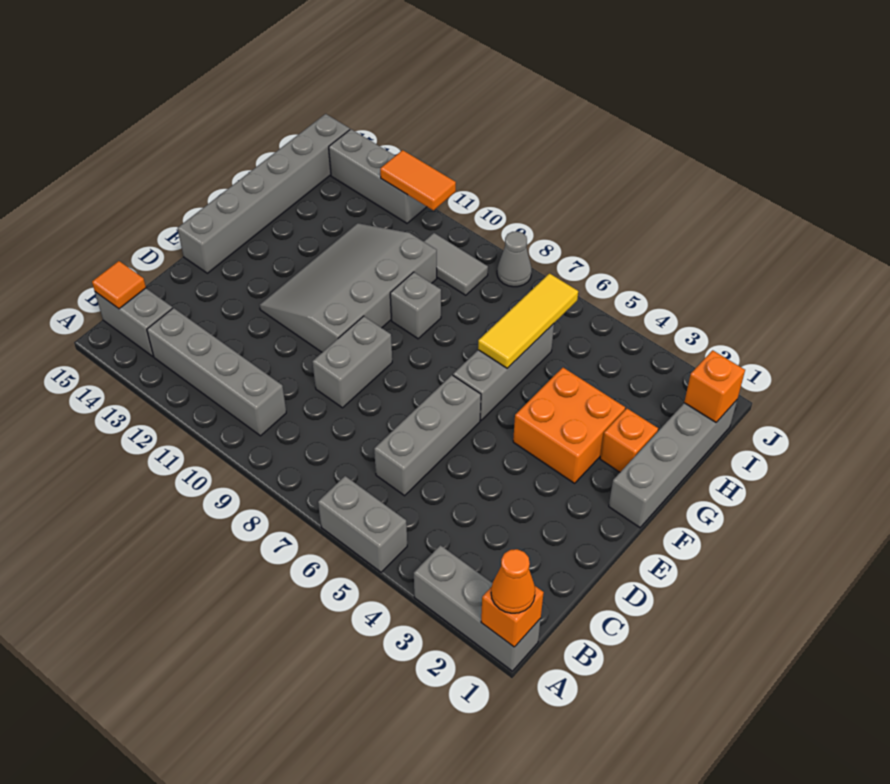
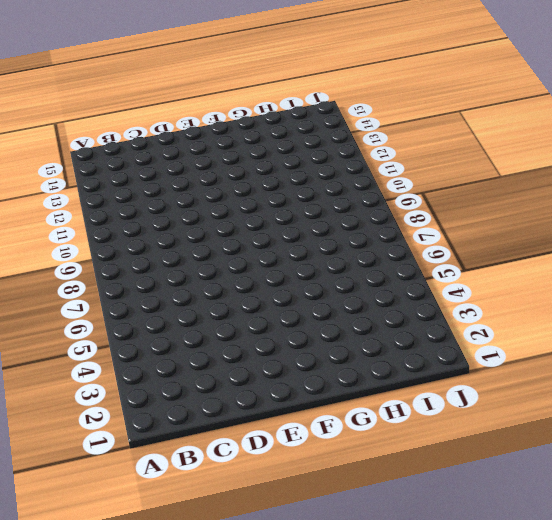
none -> grey brick A1:A3 level 1
none -> grey brick A5:A6 level 1
none -> grey brick B10:B13 level 1

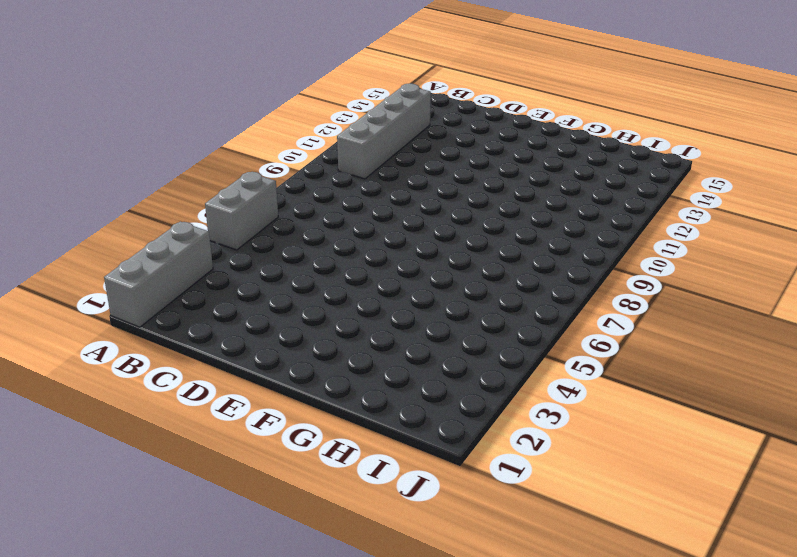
none -> grey brick B14:B15 level 1
none -> grey brick C6:E6 level 1
none -> grey brick D9:E9 level 1

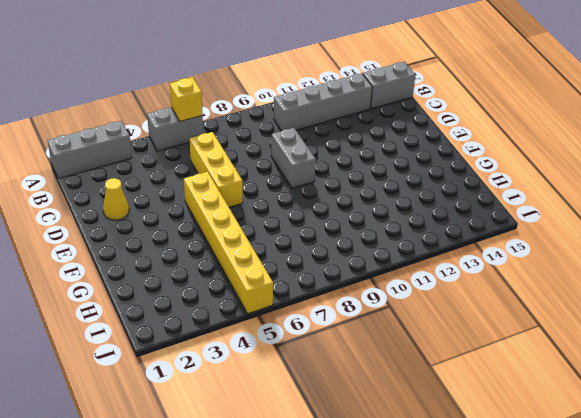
yellow brick A6 level 2 -> none
yellow brick C6:E6 level 1 -> grey brick C6:E6 level 1
yellow cone D2 level 1 -> none
yellow brick E5:J5 level 1 -> none
none -> grey slope E10:H12 level 1 top 10
none -> grey brick E15:J15 level 1
none -> grey brick F1:I1 level 1

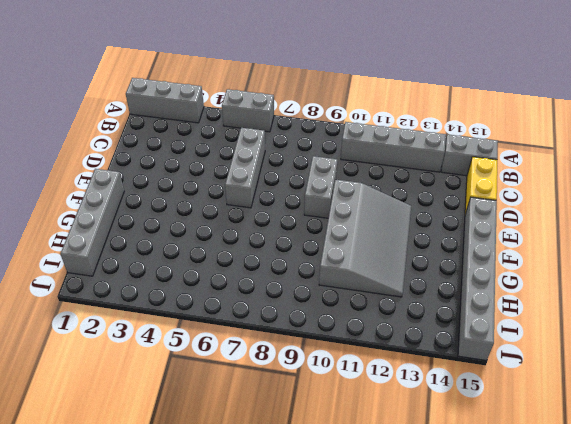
yellow brick C15:D15 level 1 -> none
none -> orange brick F3:G4 level 1
none -> grey brick F6:H6 level 1
none -> orange brick G2 level 1

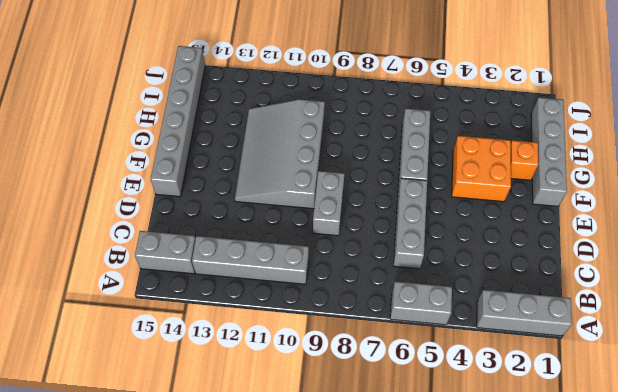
none -> grey brick G9 level 1
none -> grey tile I9:I10 level 1
none -> grey cone J8 level 1

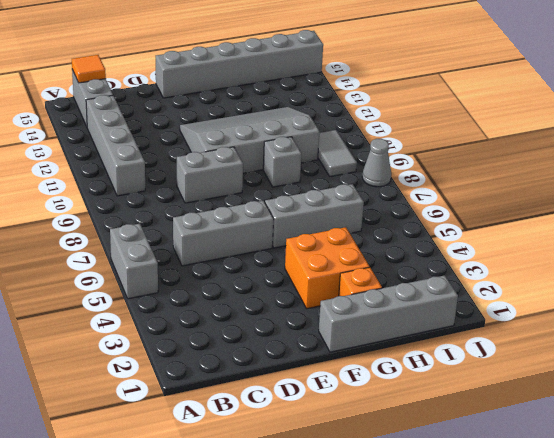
none -> grey brick A1:A3 level 1
none -> grey brick J12:J14 level 1
none -> orange brick A1 level 2

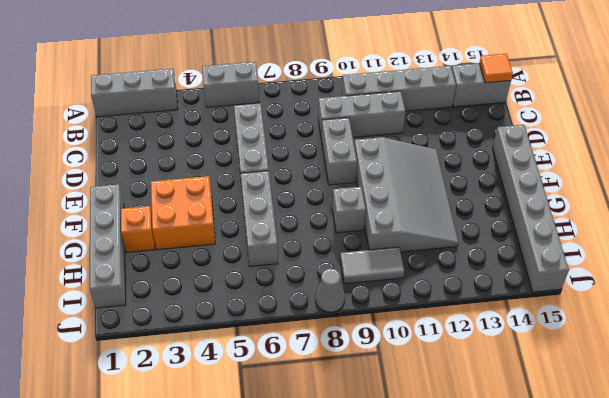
grey brick C9:C11 level 1 -> grey brick J12:J14 level 1
none -> orange brick A1 level 2
none -> yellow tile G6:I6 level 2
none -> orange brick I1 level 2

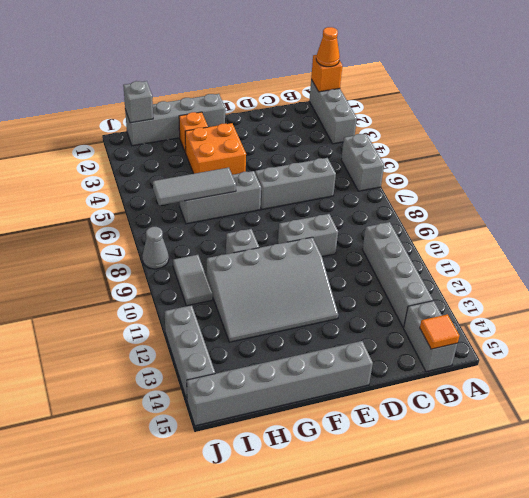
grey tile G6:I6 level 2 -> yellow tile G6:I6 level 2
grey brick I1 level 2 -> orange brick I1 level 2
none -> orange tile J11:J12 level 2

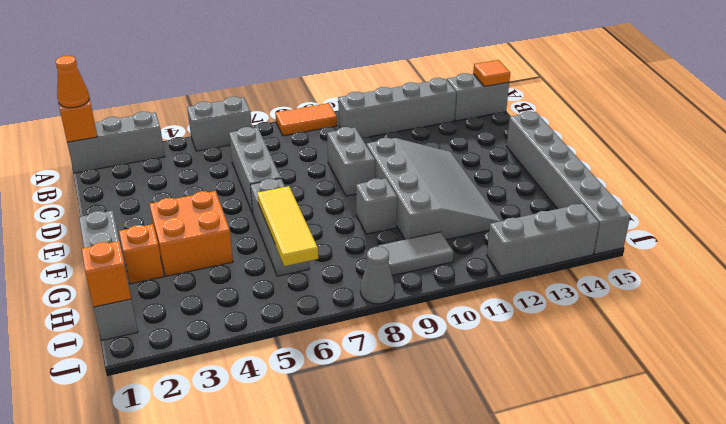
orange tile A8:A9 level 1 -> orange tile J11:J12 level 2

